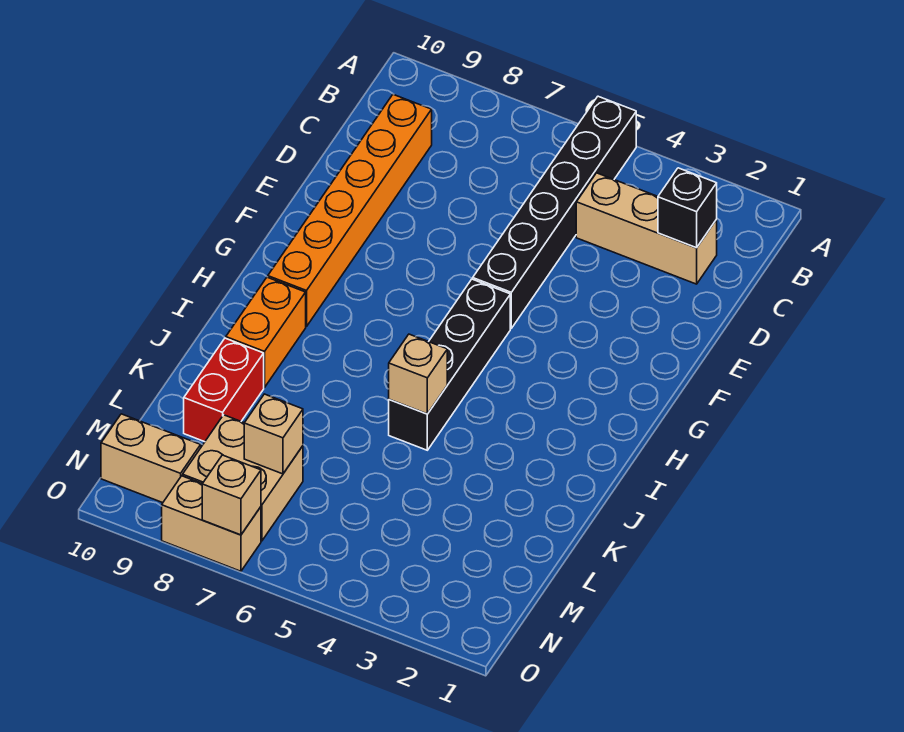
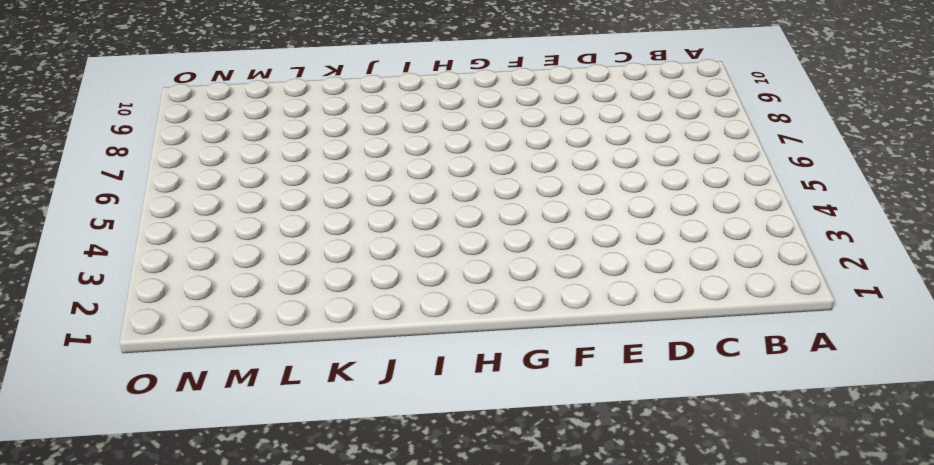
none -> black brick A5:F5 level 1
none -> tan brick C2:C4 level 1
none -> orange brick C9:H9 level 1

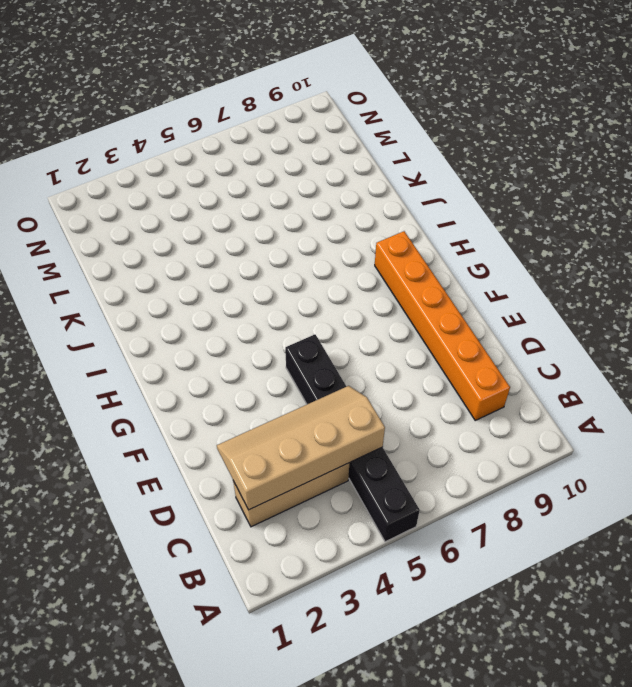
tan slope C2:D5 level 2 top C -> black brick C2 level 2
none -> black brick G5:J5 level 1
none -> orange brick I9:J9 level 1
none -> red brick K9:L9 level 1

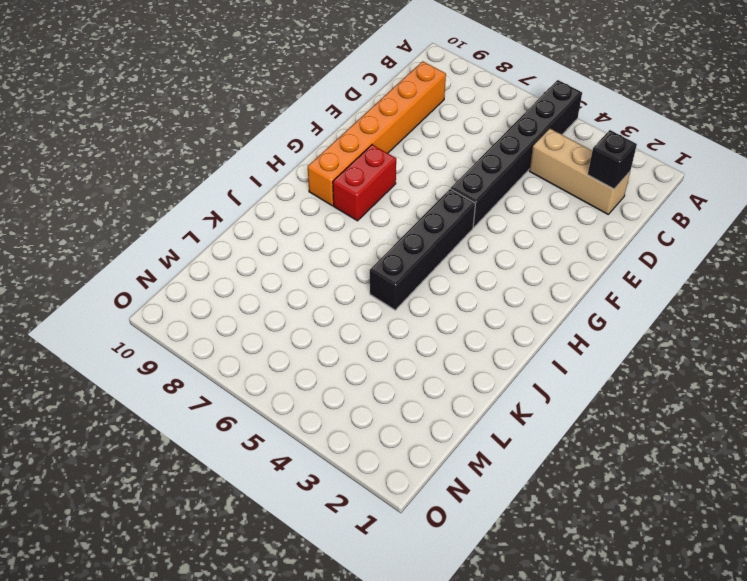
red brick G8:H8 level 1 -> red brick K9:L9 level 1
none -> orange brick I9:J9 level 1
none -> tan brick M7:N8 level 1
none -> tan brick N9:N10 level 1

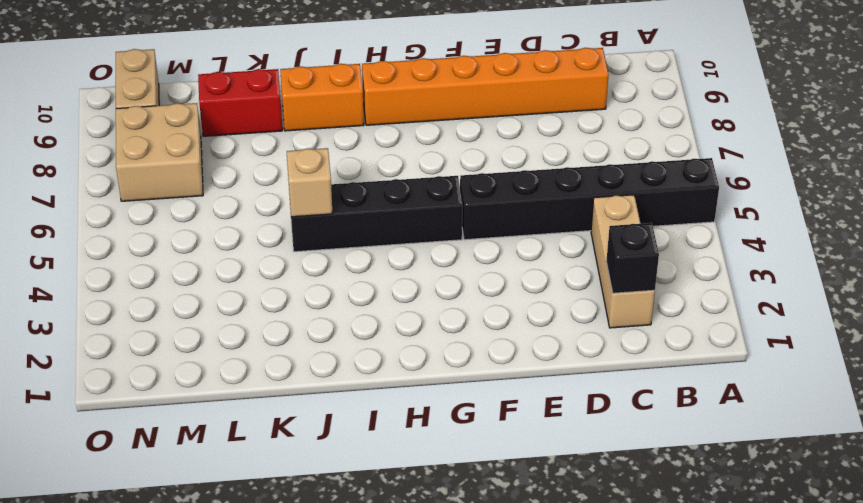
none -> tan brick O7:O8 level 1
none -> tan brick M7 level 2
none -> tan brick O7 level 2

